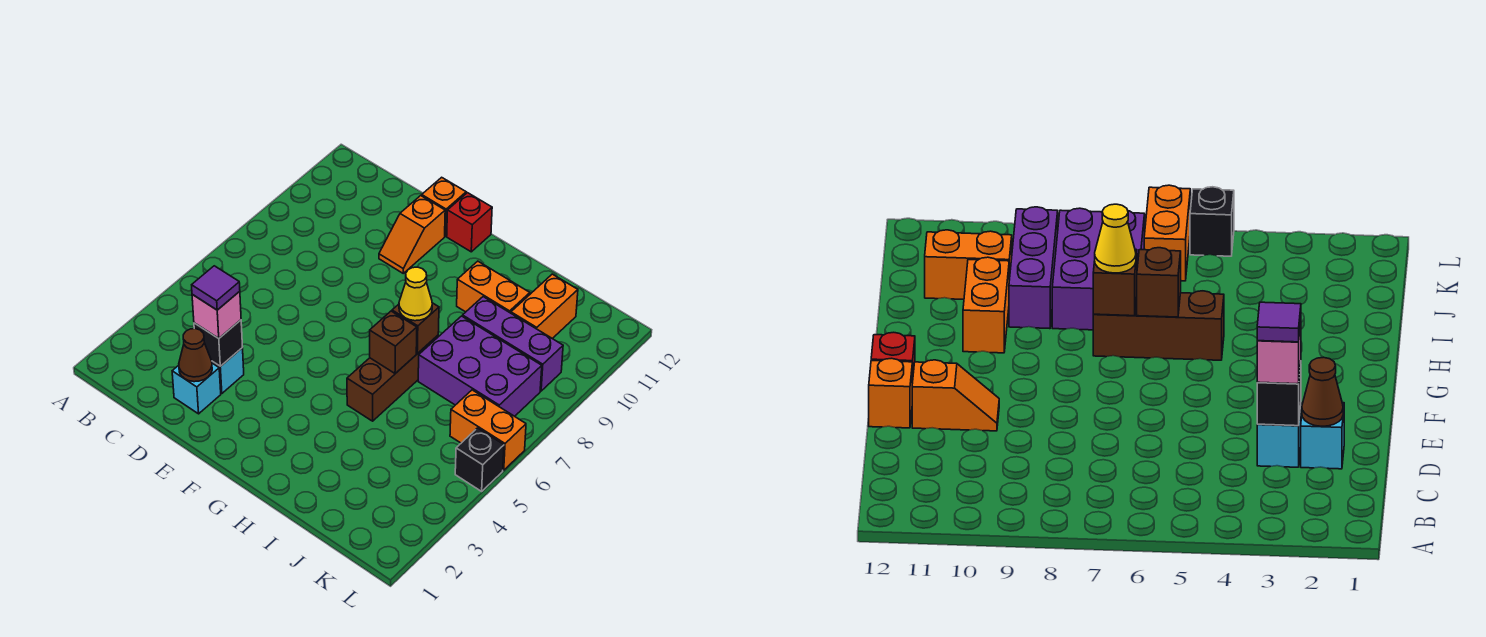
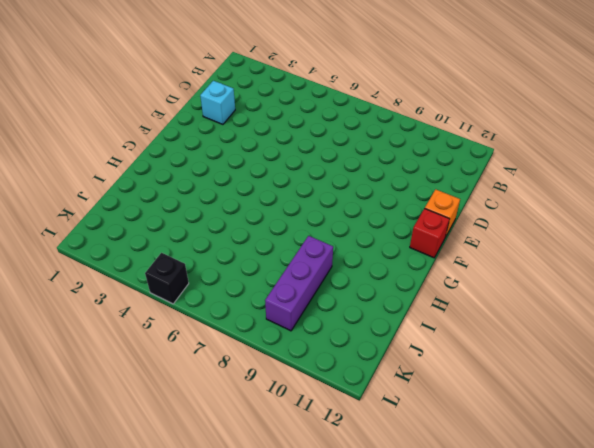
none -> cyan brick D3 level 1
none -> orange slope E10:E11 level 1 top 11
none -> brown brick H5:H7 level 1

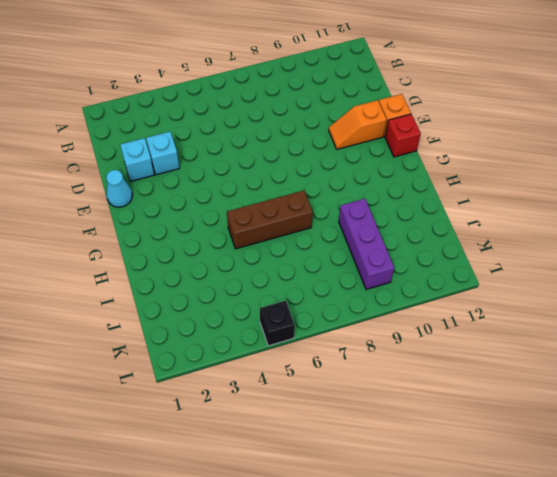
cyan cone E1 level 1 -> none
none -> orange brick H10:I10 level 1
none -> purple brick I7:K8 level 1
none -> orange brick J10:J11 level 1

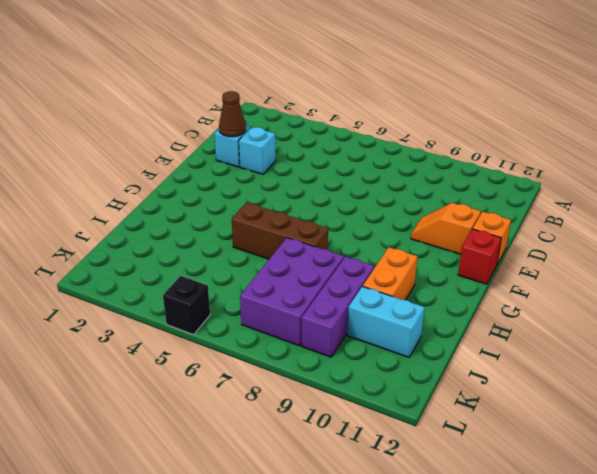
cyan brick J10:J11 level 1 -> orange brick J10:J11 level 1
none -> orange brick K6:L6 level 1
none -> black brick D3 level 2
none -> brown brick H6 level 2

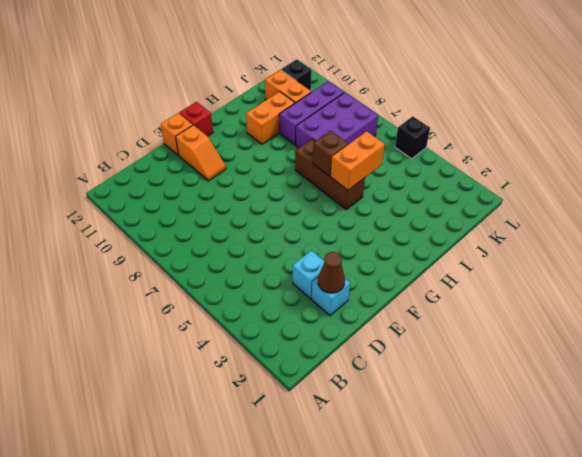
orange brick H5:I5 level 2 -> orange brick K6:L6 level 1
black brick K11 level 1 -> black brick D3 level 2
none -> brown brick H7 level 2
none -> pink brick D3 level 3
none -> yellow cone H7 level 3

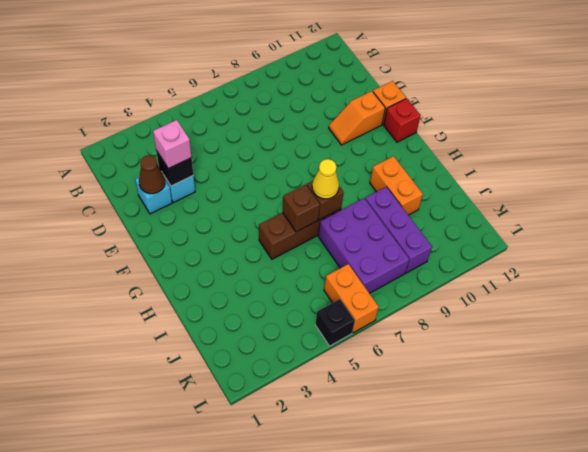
none -> orange brick J10:J11 level 1
none -> purple tile D3 level 4

